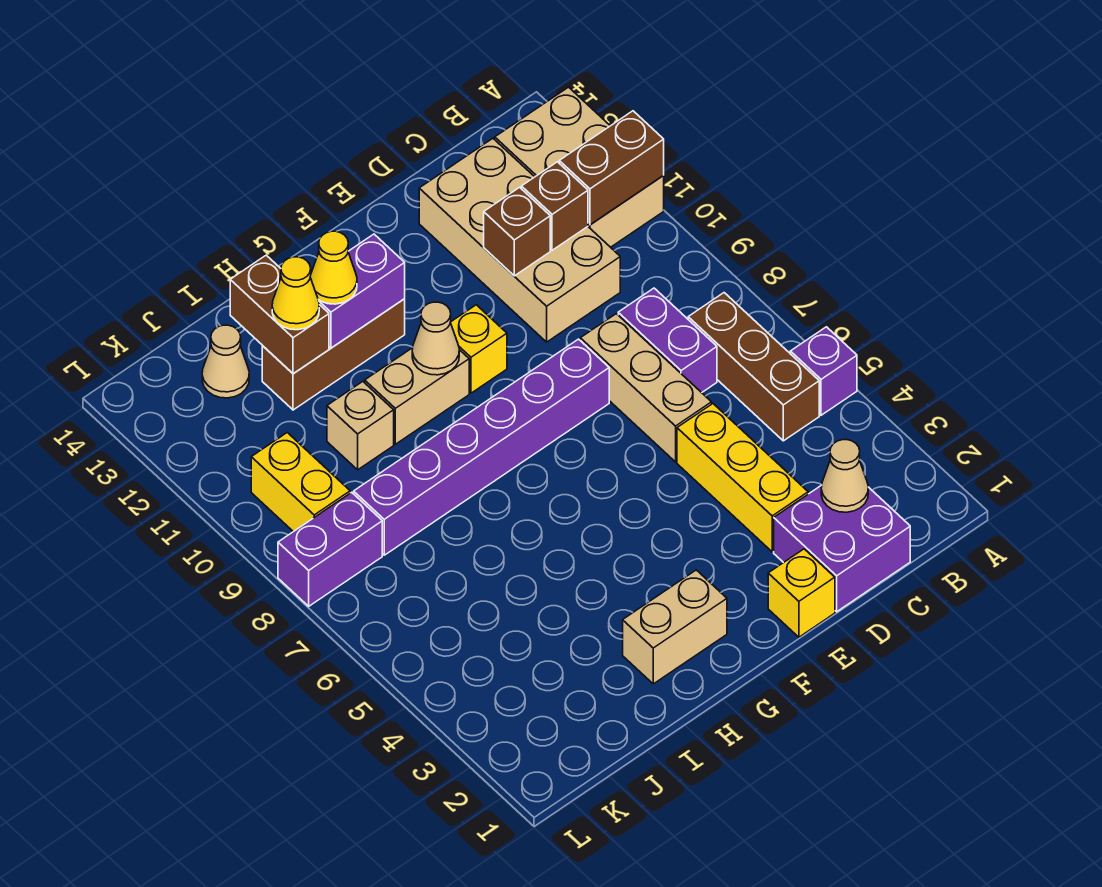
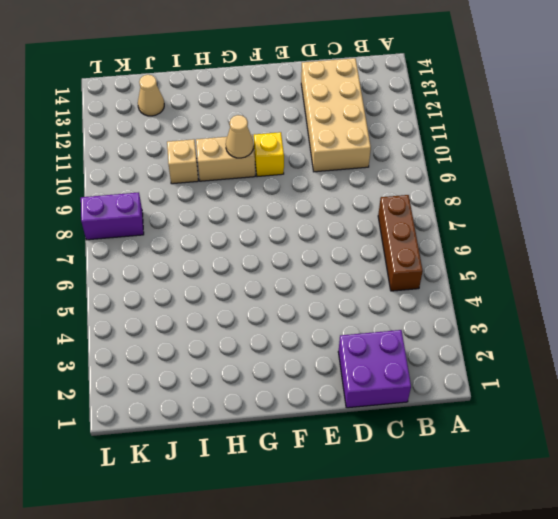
none -> purple brick A5 level 1
none -> tan brick A11:B13 level 1
none -> purple brick C7:C8 level 1

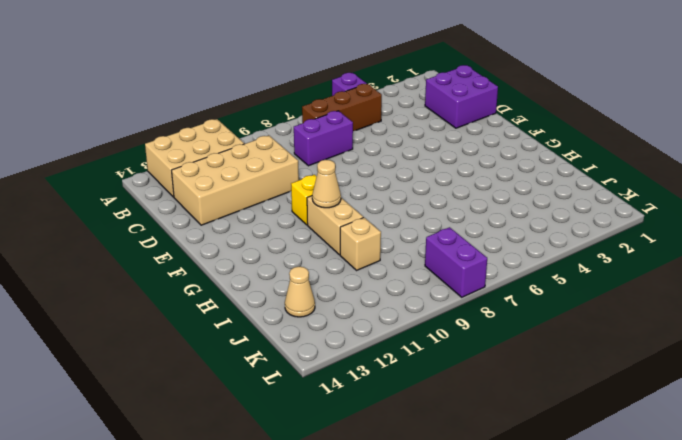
none -> yellow brick D3:D5 level 1
none -> tan brick D6:D8 level 1
none -> yellow brick E1 level 1

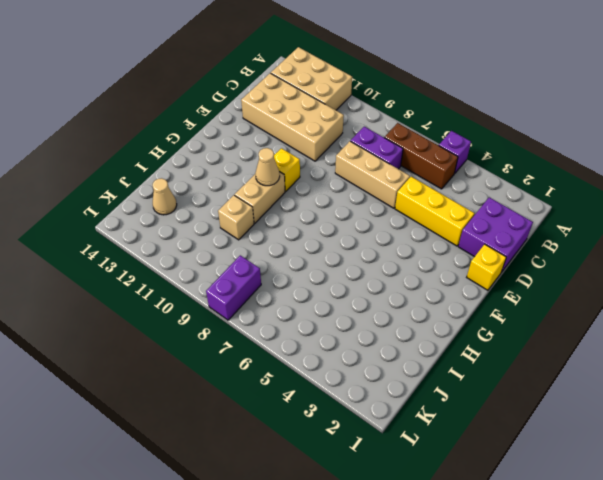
none -> purple brick E8:J8 level 1
none -> tan brick G2:H2 level 1
none -> brown brick G12:I12 level 1

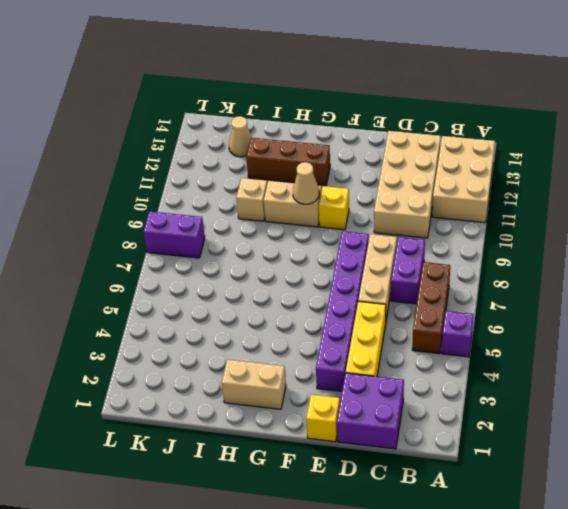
purple brick E3:E8 level 1 -> purple brick E8:J8 level 1
none -> yellow brick K9:K10 level 1
none -> brown brick A11:B11 level 2
none -> tan cone C2 level 2

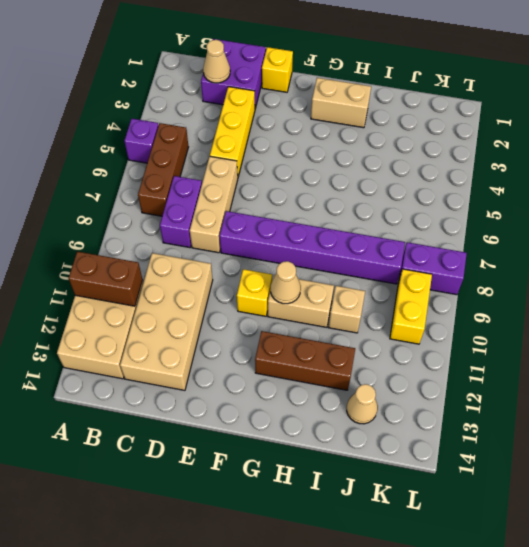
none -> brown brick C11 level 2
none -> brown brick D11 level 2
none -> purple brick G12:H12 level 2

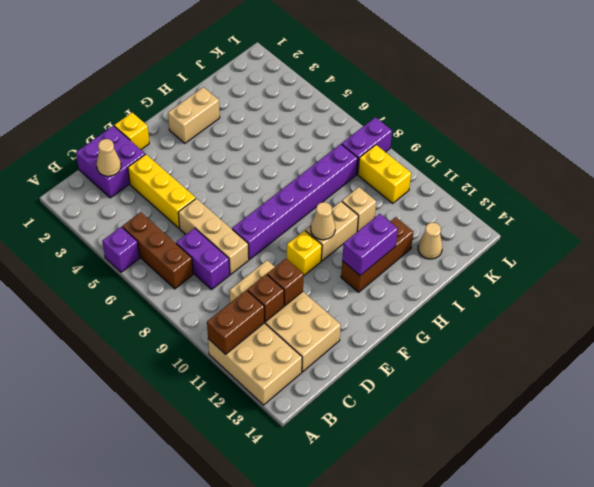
none -> brown brick I12:I13 level 2
none -> yellow cone H12 level 3
none -> yellow cone I12 level 3

